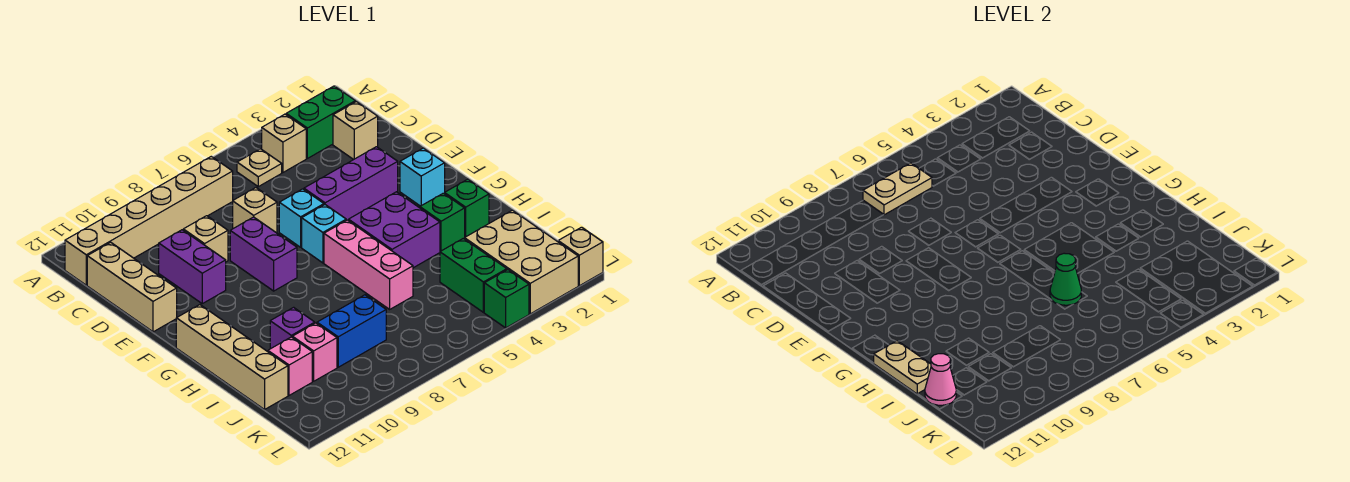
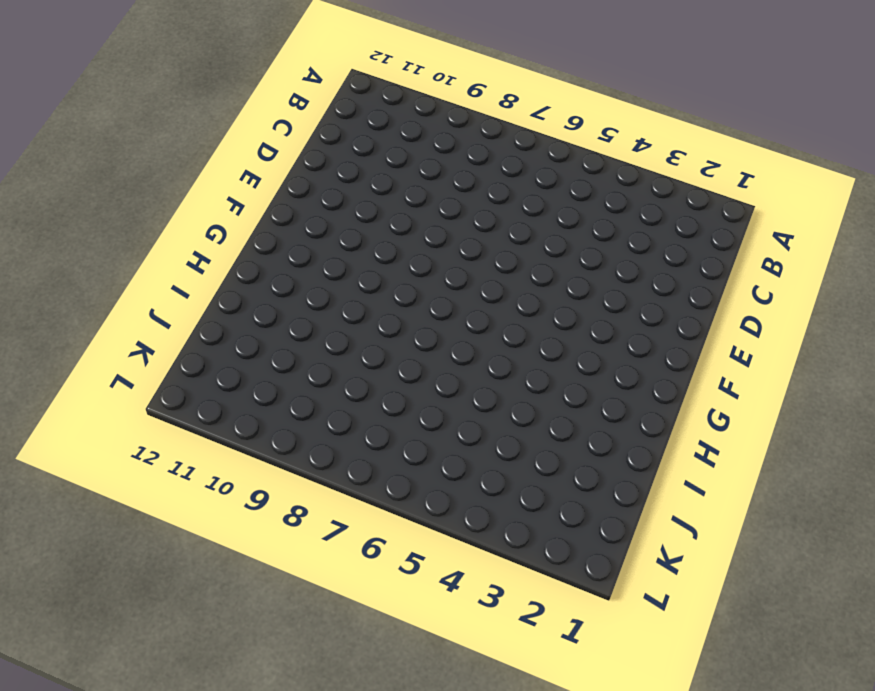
none -> green brick B2:B3 level 1
none -> tan brick B4 level 1
none -> tan plate B5 level 1
none -> tan brick B7:B12 level 1

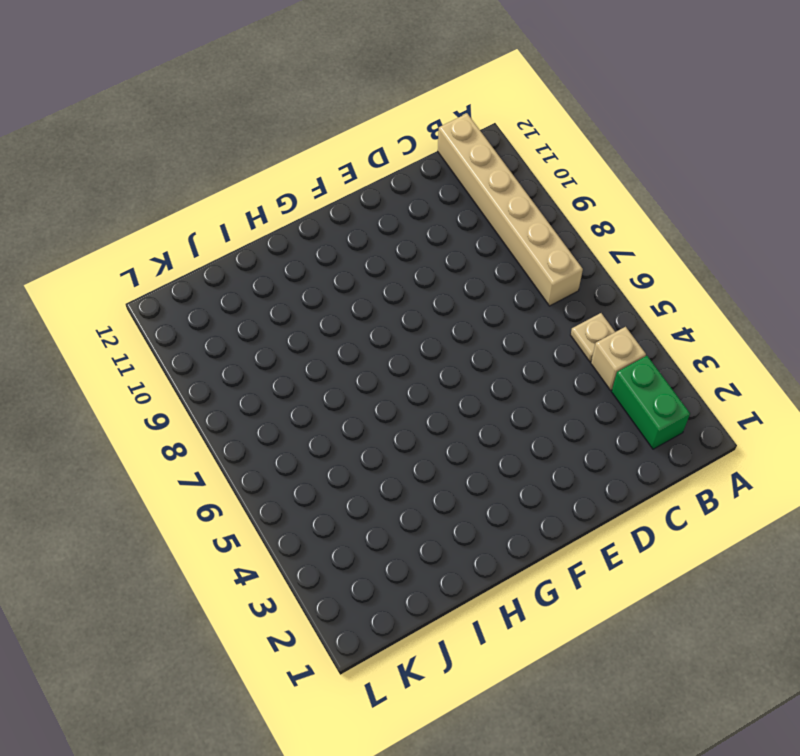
none -> tan brick C2 level 1
none -> tan brick C12:E12 level 1
none -> tan brick D7 level 1
none -> tan brick D9 level 1

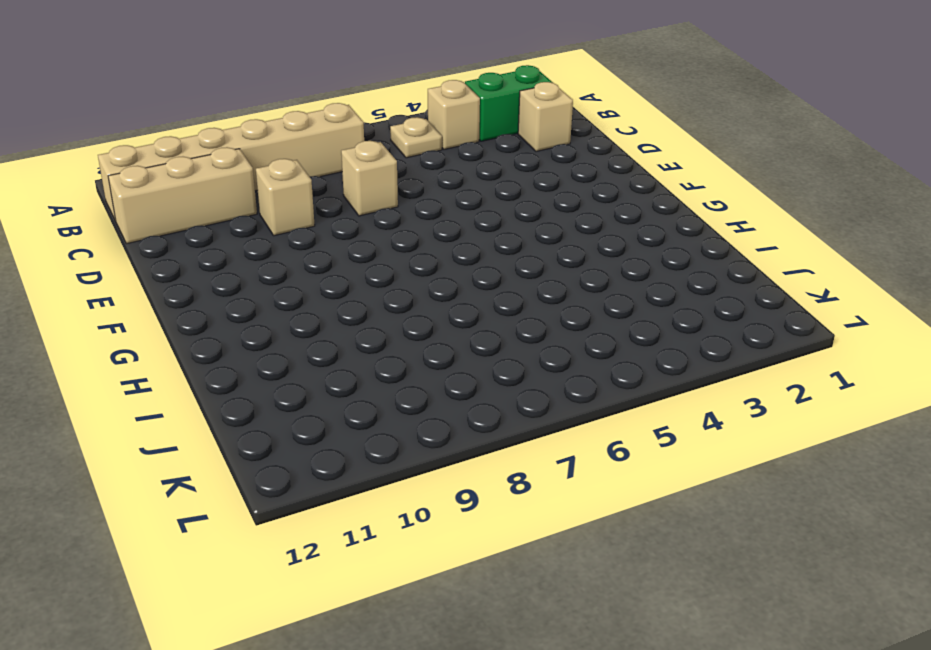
tan brick C10:C12 level 1 -> tan brick C12:E12 level 1
none -> purple brick D10:E10 level 1
none -> purple brick E3:E5 level 1
none -> cyan brick E6 level 1
none -> purple brick E8:F8 level 1

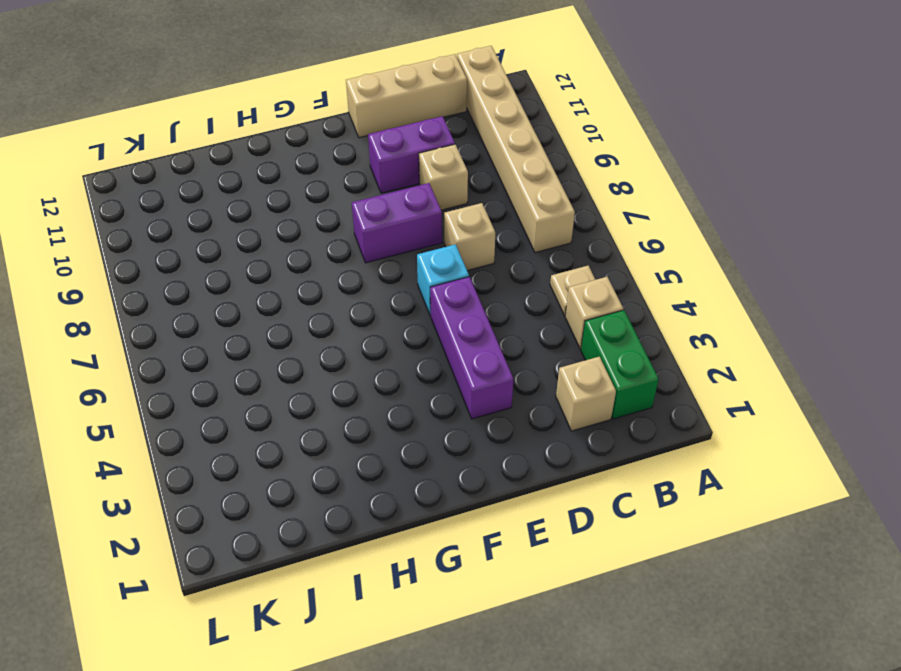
none -> cyan brick F2 level 1
none -> cyan brick F6 level 1
none -> purple brick G4:H5 level 1
none -> pink brick G6:I6 level 1

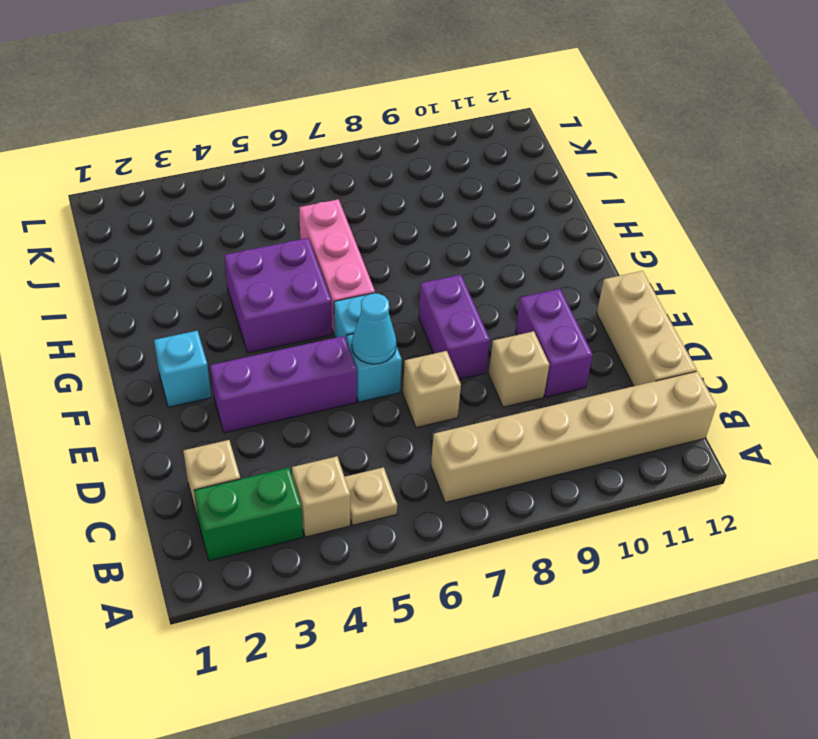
cyan cone E6 level 2 -> none
none -> tan brick G12:J12 level 1
none -> green brick H2 level 1
none -> green brick H3 level 1
none -> purple brick I10 level 1

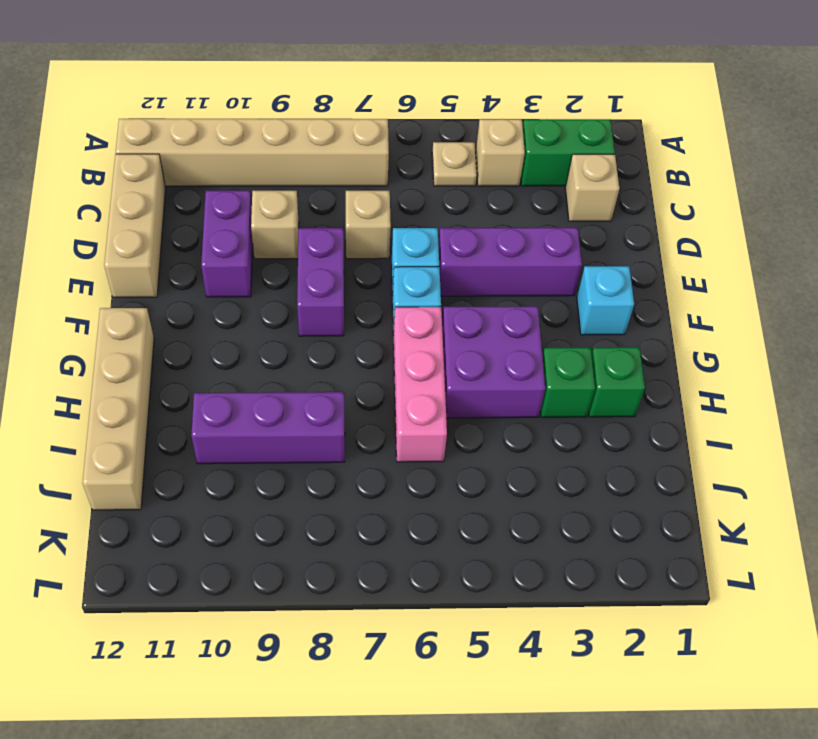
purple brick I8:I10 level 1 -> purple brick I10 level 1
none -> tan brick J2:L3 level 1
none -> green brick J4:K4 level 1
none -> blue brick J8:J9 level 1
none -> pink brick J10 level 1

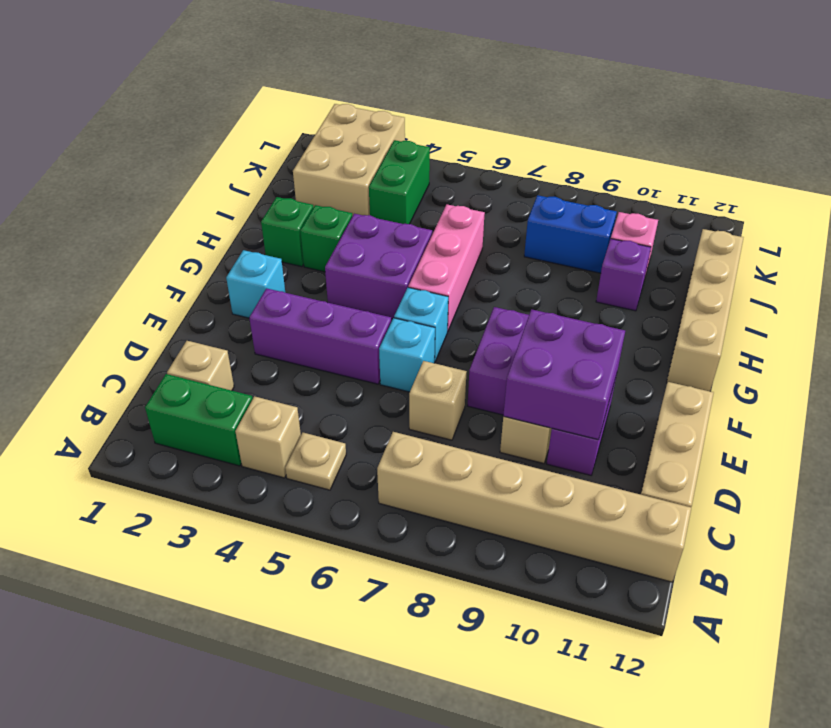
purple brick D9:E10 level 2 -> none
none -> pink brick J11 level 1
none -> tan brick L1 level 1
none -> green brick L4 level 1
none -> tan plate B6:B7 level 2

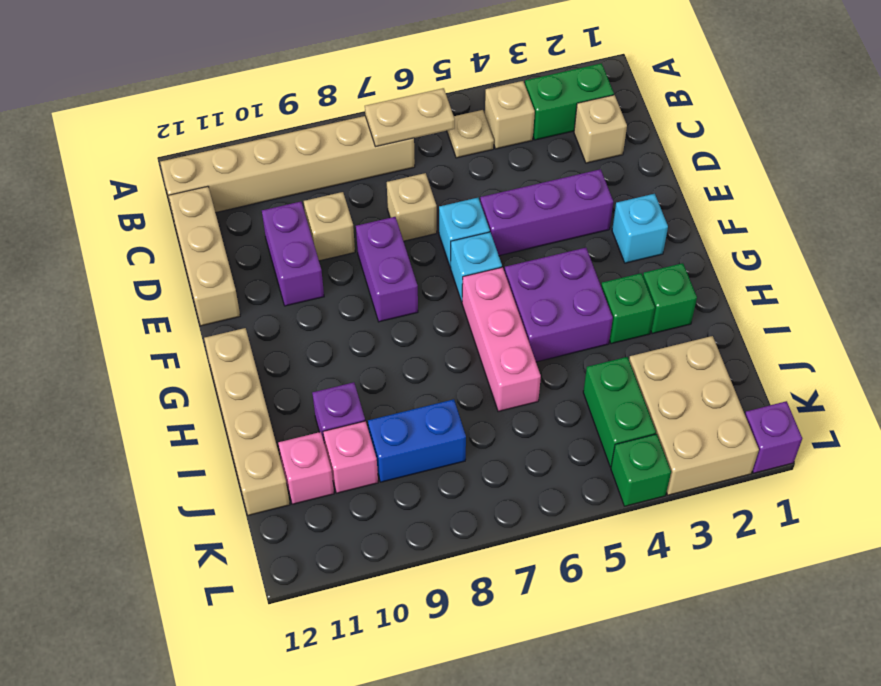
purple brick L1 level 1 -> tan brick L1 level 1
none -> tan plate H12:I12 level 2
none -> green cone I6 level 2
none -> pink cone J12 level 2

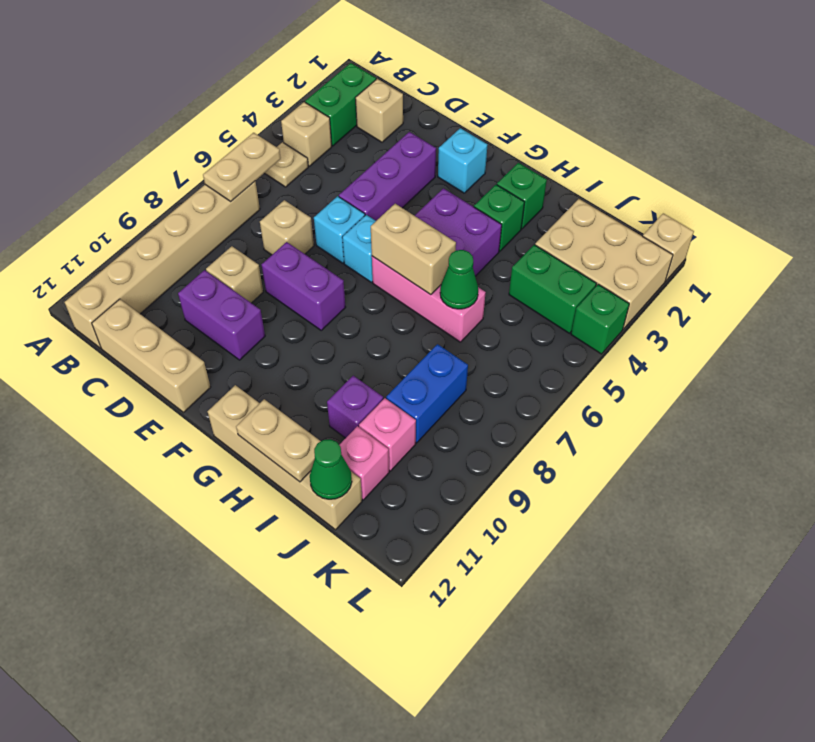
tan brick G6:H6 level 2 -> none
green cone J12 level 2 -> pink cone J12 level 2

